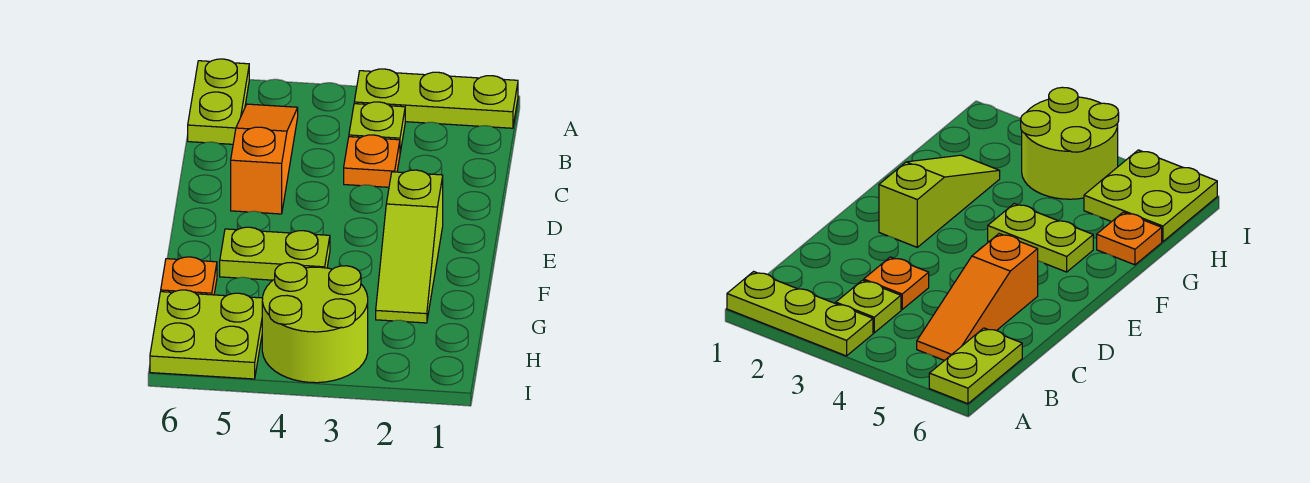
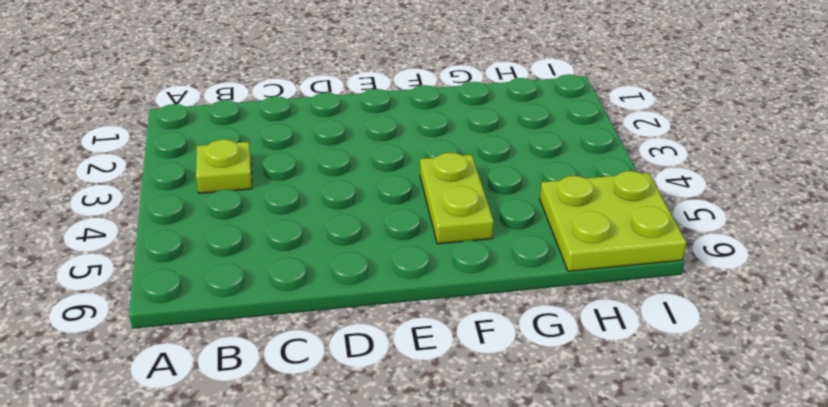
none -> lime plate A1:A3 level 1
none -> lime plate A6:B6 level 1

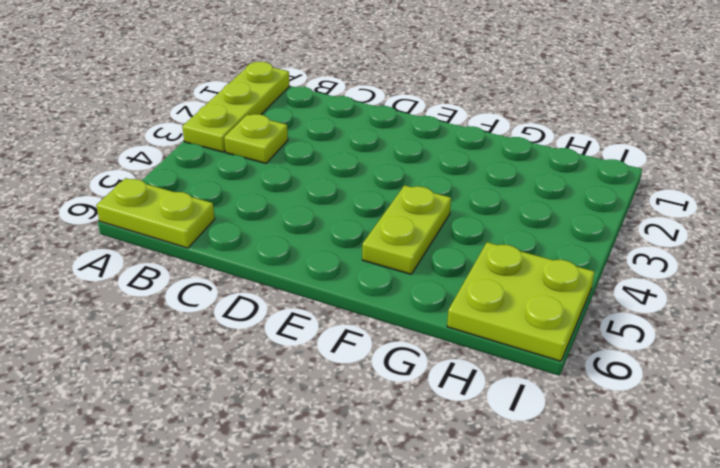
none -> orange slope B5:D5 level 1 top D
none -> orange plate C3 level 1

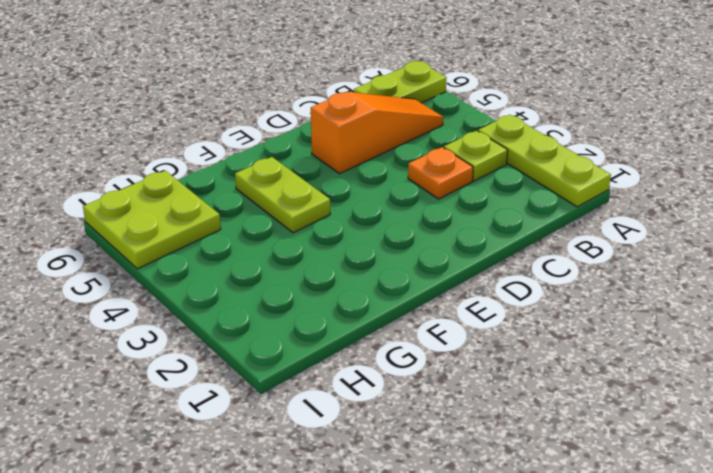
none -> lime slope E2:G2 level 1 top E
none -> orange plate G6 level 1

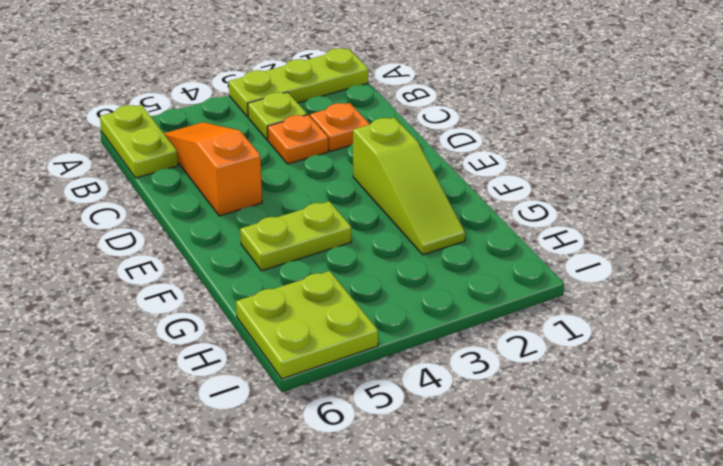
orange plate C2 level 1 -> orange plate G6 level 1
none -> lime round brick H3:I4 level 1

